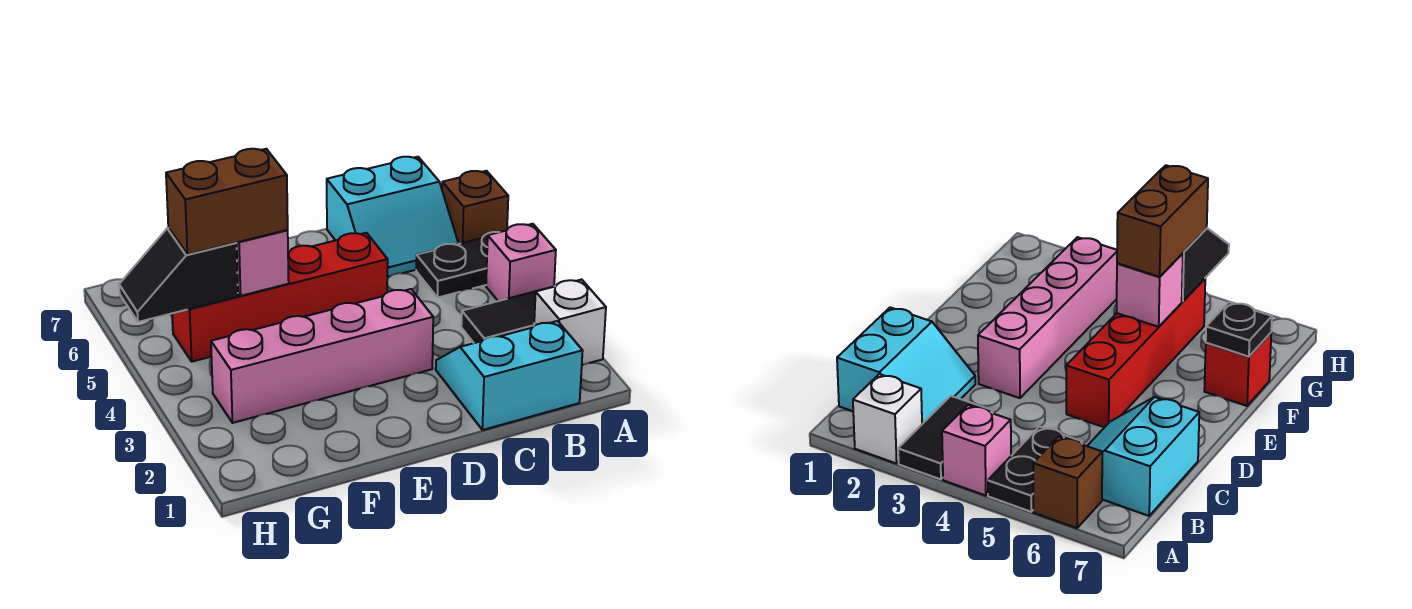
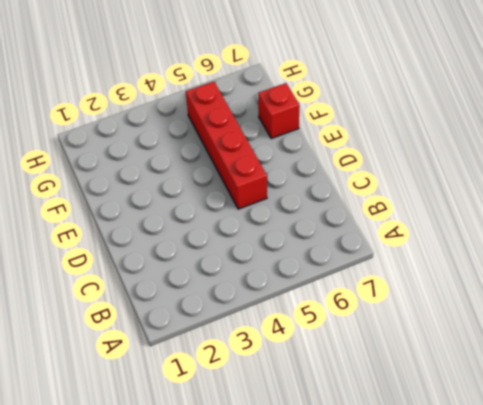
none -> white brick A2 level 1
none -> black tile A3:B3 level 1
none -> pink brick A4 level 1

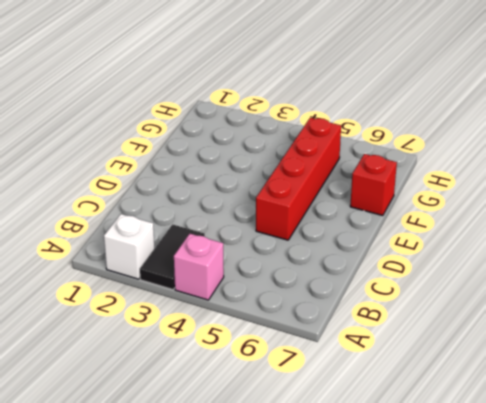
none -> black plate A5:B5 level 1
none -> brown brick A6 level 1
none -> cyan slope B1:C2 level 1 top 1

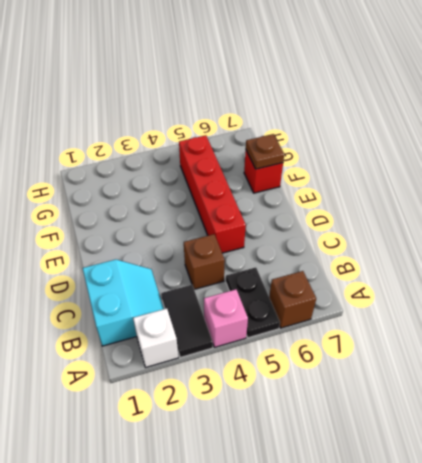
brown brick C4 level 1 -> none
brown plate F7 level 2 -> black plate F7 level 2
none -> cyan slope B6:C7 level 1 top 7
none -> pink brick D3:G3 level 1
none -> pink brick F5 level 2

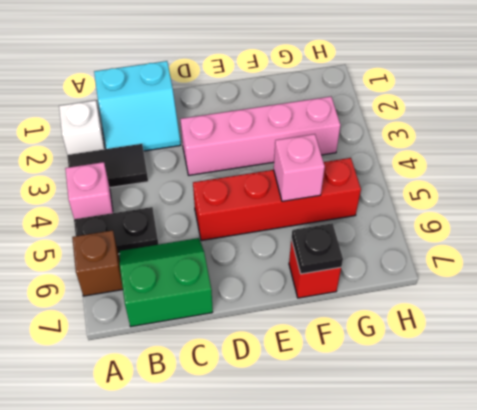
green slope B6:C7 level 1 top 7 -> cyan slope B6:C7 level 1 top 7
none -> black slope G5:H5 level 2 top G
none -> brown brick F5:G5 level 3

